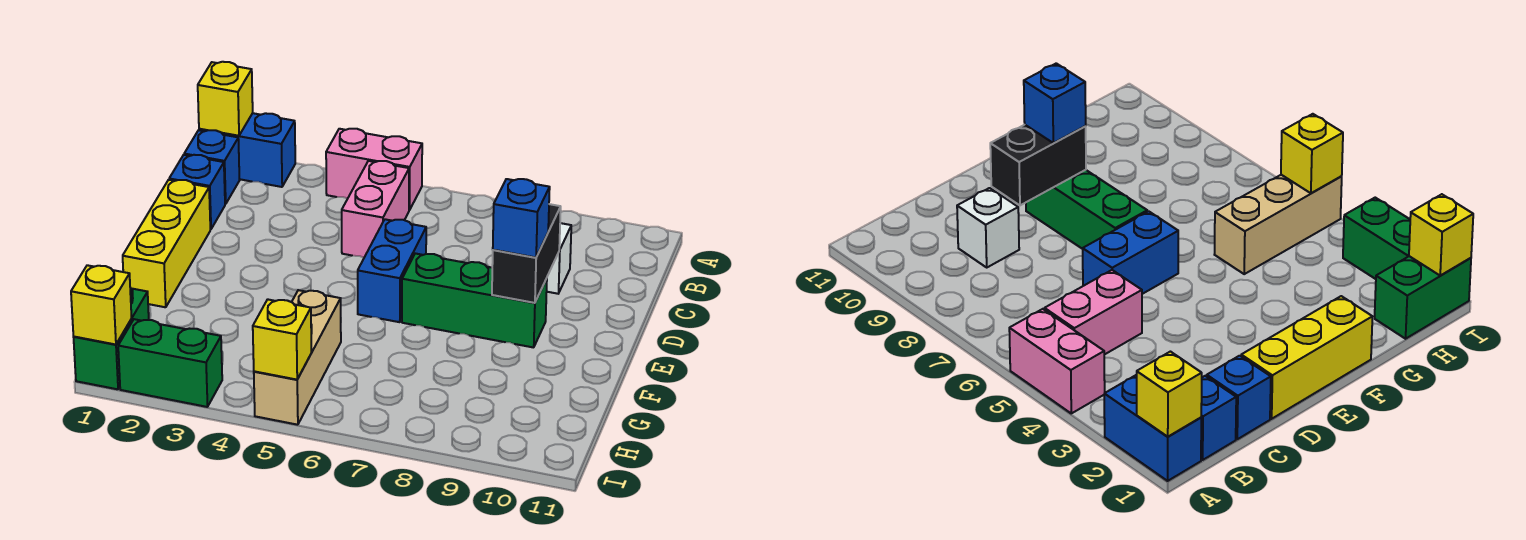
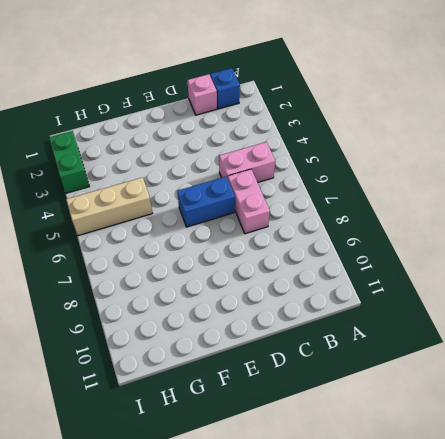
pink brick C1 level 1 -> blue brick C1 level 1
pink brick C6:C7 level 1 -> pink brick A4:A5 level 1
none -> blue brick A1:A2 level 1
none -> white brick C9 level 1
none -> yellow brick D1:F1 level 1

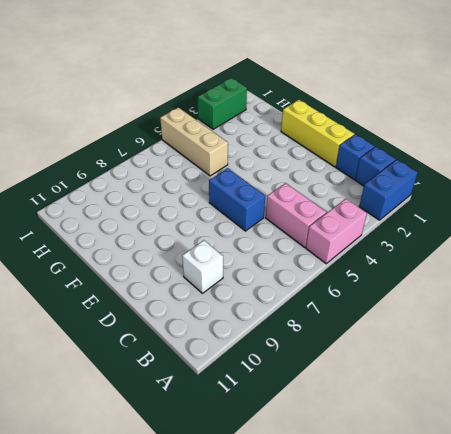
none -> green brick E7:E9 level 1
none -> green brick H1:I1 level 1
none -> yellow brick A1 level 2

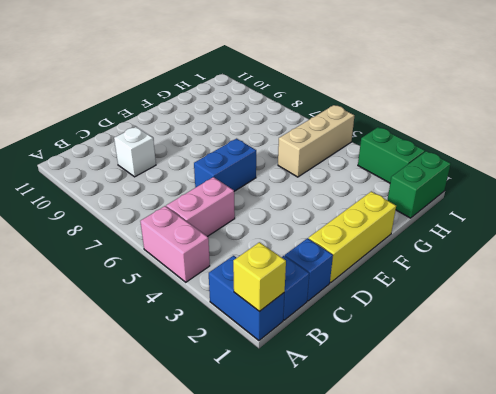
none -> green brick E7:E9 level 1
none -> black brick D9:E9 level 2
none -> yellow brick I1 level 2

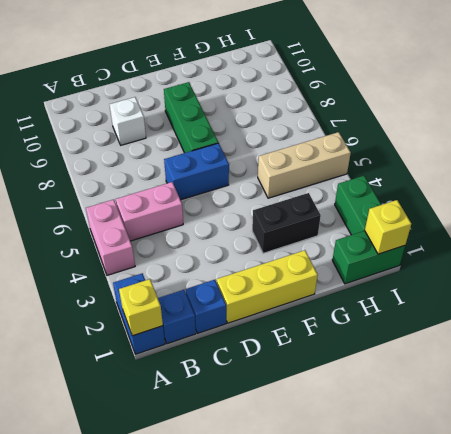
black brick F3:G3 level 1 -> black brick D9:E9 level 2
none -> yellow brick I5 level 2
none -> blue brick E9 level 3

